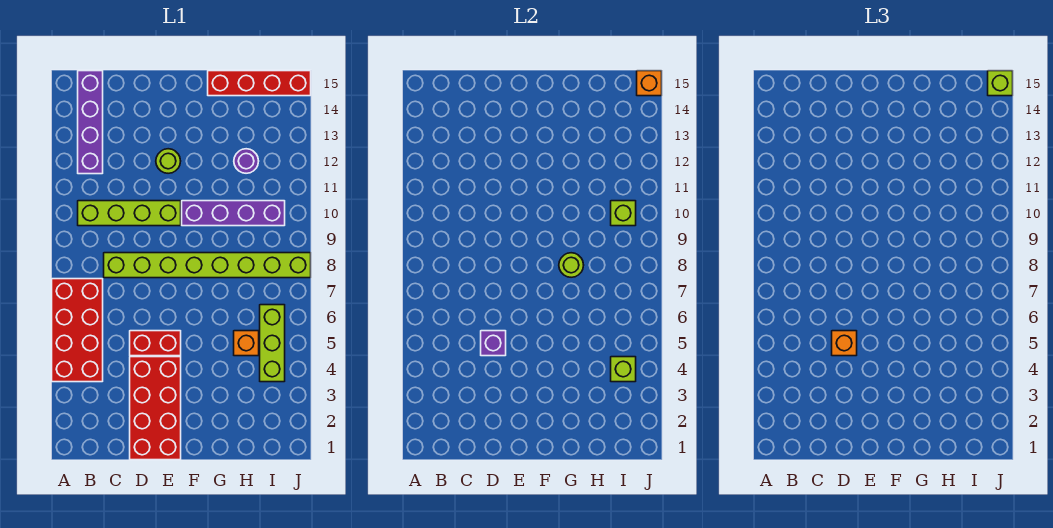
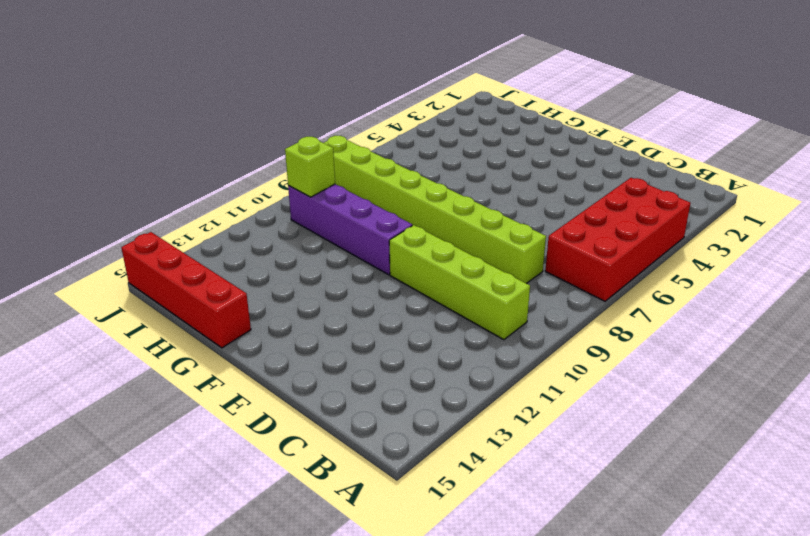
none -> purple brick B12:B15 level 1
none -> red brick D1:E4 level 1
none -> red brick D5:E5 level 1

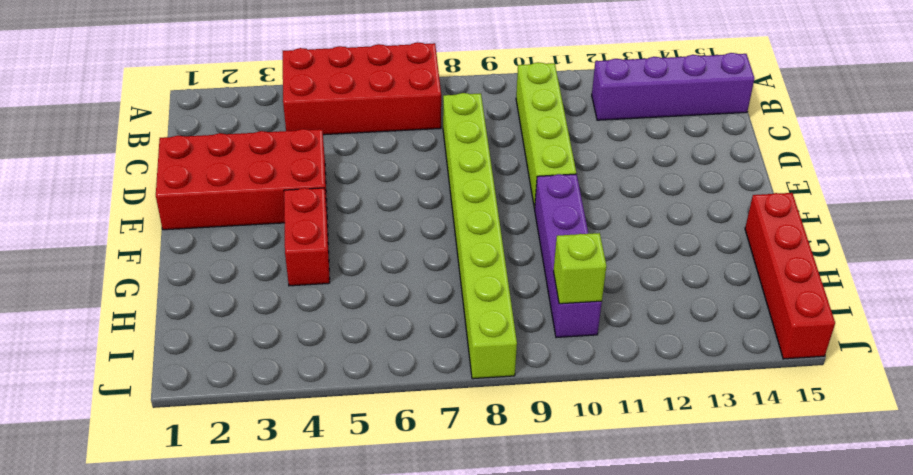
red brick F4:G4 level 1 -> red brick D5:E5 level 1
none -> lime round brick E12 level 1
none -> orange brick H5 level 1
none -> purple round brick H12 level 1

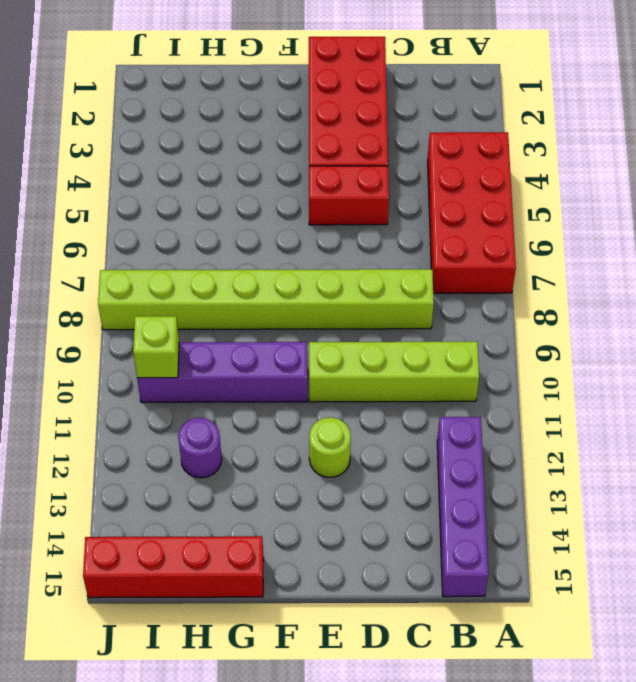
none -> orange brick H5 level 1
none -> lime brick I4:I6 level 1
none -> purple brick D5 level 2

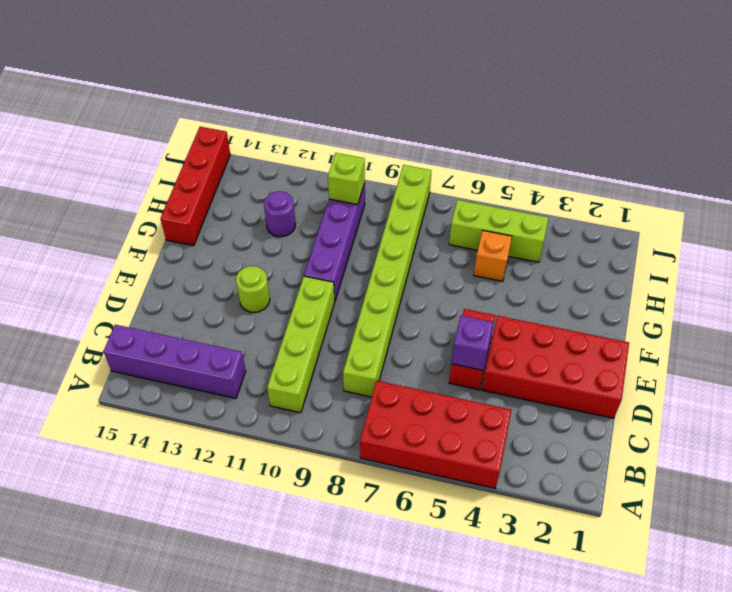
none -> lime round brick G8 level 2
none -> lime brick I4 level 2
none -> orange brick J15 level 2

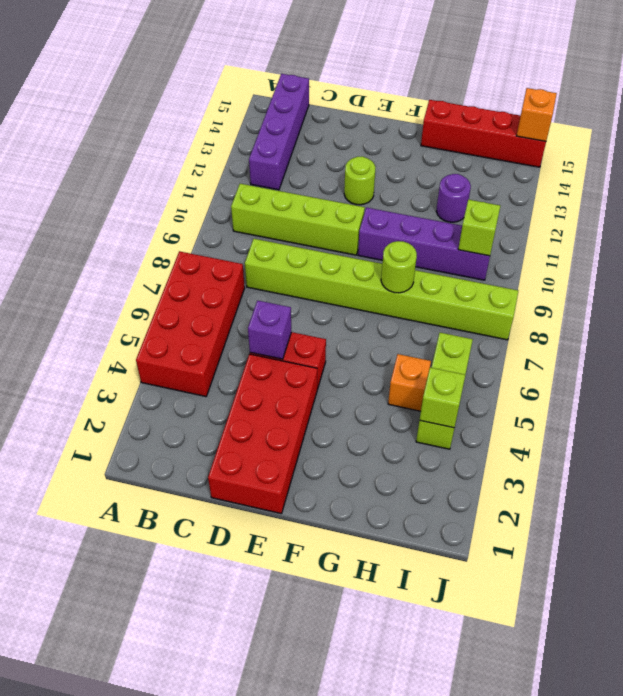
none -> orange brick D5 level 3
none -> lime brick J15 level 3

